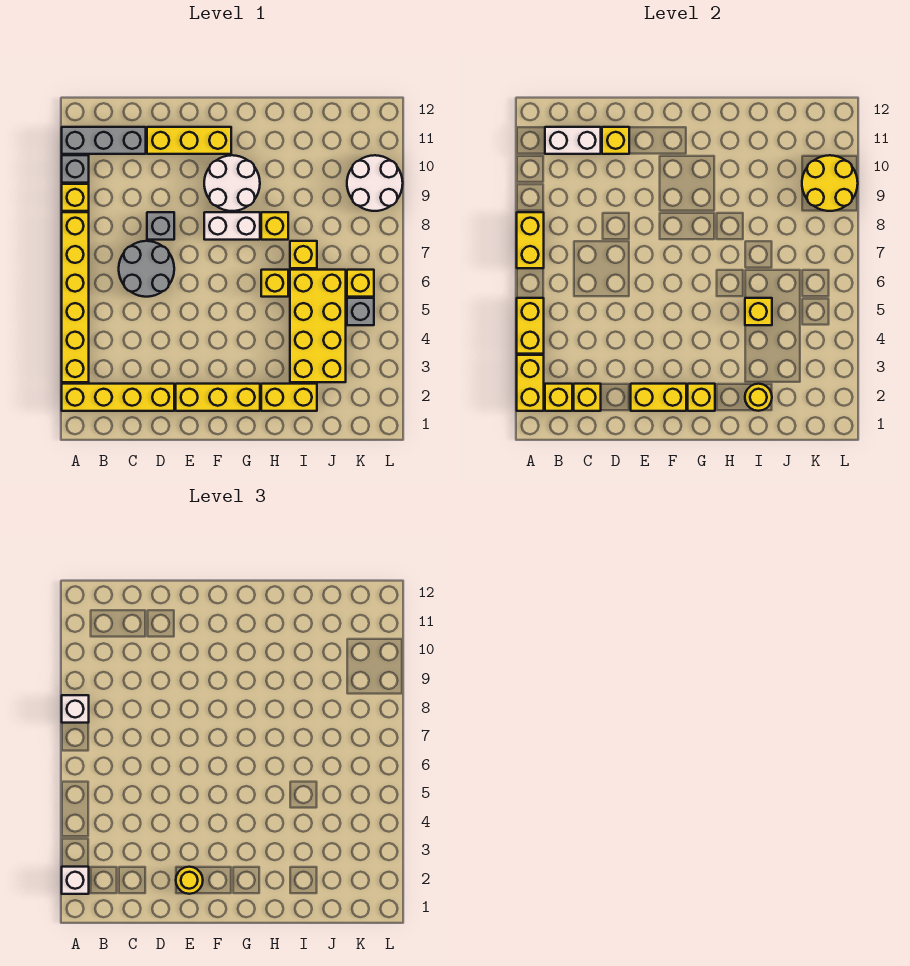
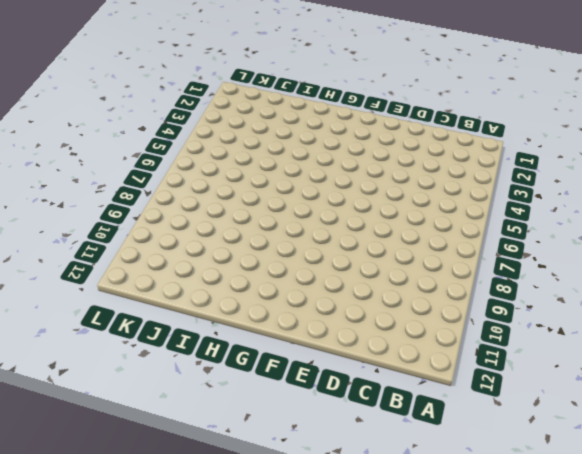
none -> yellow brick A2:D2 level 1
none -> yellow brick A3:A8 level 1
none -> yellow brick A9 level 1
none -> grey brick A10 level 1

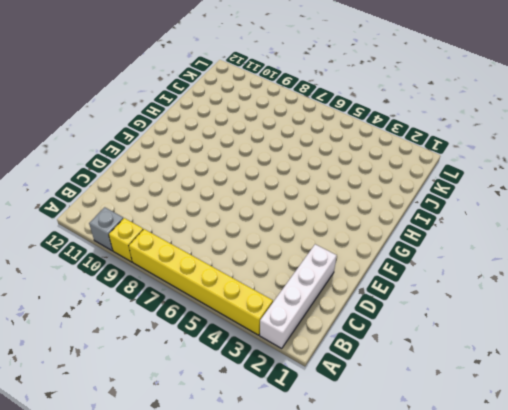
white brick A2:D2 level 1 -> yellow brick A2:D2 level 1
none -> grey brick A11:C11 level 1
none -> grey round brick C6:D7 level 1
none -> grey brick D8 level 1
none -> yellow brick D11:F11 level 1

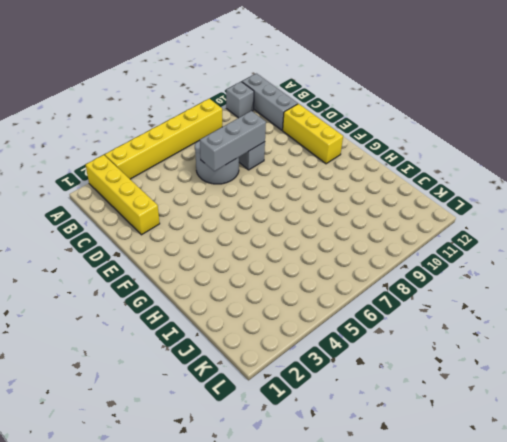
grey brick D6:D8 level 2 -> none
none -> yellow brick A9 level 1
none -> yellow brick E2:G2 level 1
none -> white brick F8:G8 level 1
none -> white round brick F9:G10 level 1

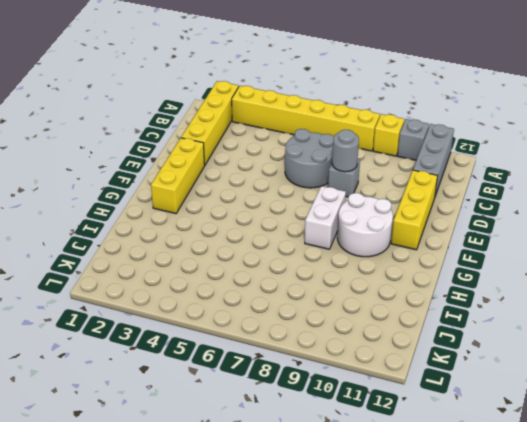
grey round brick D8 level 2 -> none
none -> yellow brick H2:I2 level 1
none -> yellow brick H6 level 1
none -> yellow brick H8 level 1
none -> yellow brick I3:J6 level 1

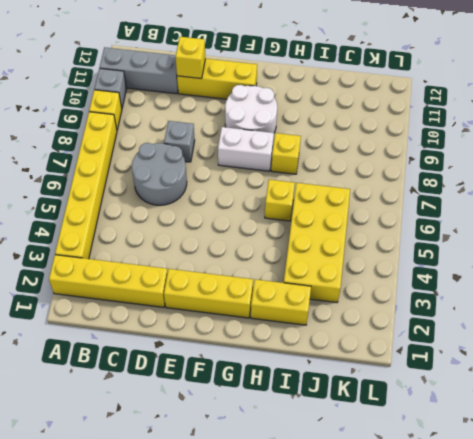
none -> yellow brick I7 level 1
none -> grey brick K5 level 1
none -> yellow brick K6 level 1
none -> white round brick K9:L10 level 1

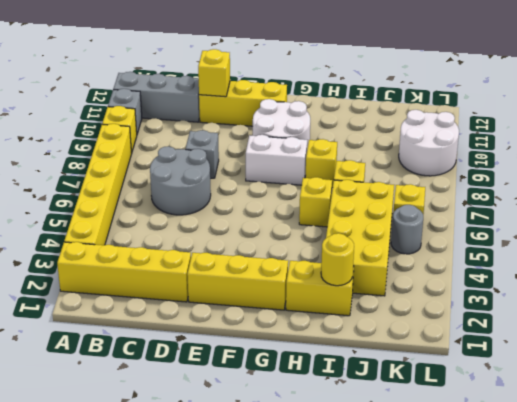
grey round brick K5 level 1 -> grey brick K5 level 1
none -> yellow brick A2:A3 level 2
none -> yellow brick A4:A5 level 2
none -> yellow brick A7:A8 level 2
none -> yellow brick B2 level 2

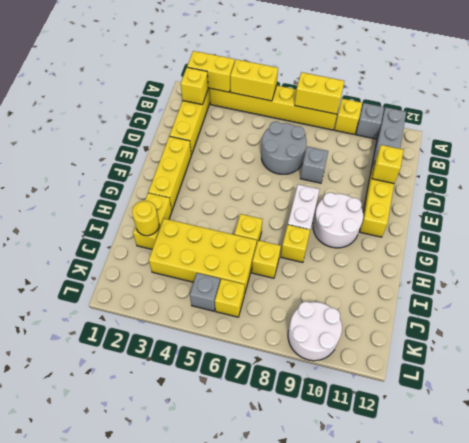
none -> white brick B11:C11 level 2
none -> yellow brick C2 level 2
none -> yellow brick E2:F2 level 2
none -> yellow brick G2 level 2

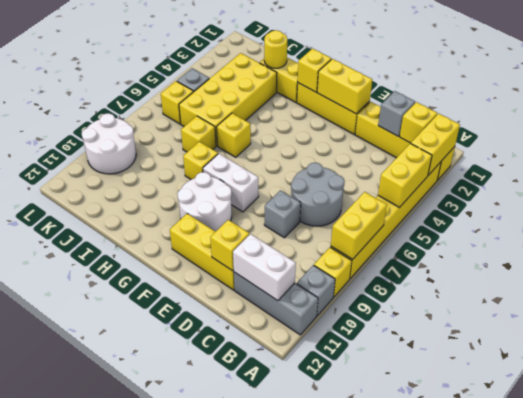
grey brick C2 level 2 -> yellow brick C2 level 2
none -> yellow brick I5 level 2
none -> yellow round brick K9:L10 level 2
none -> white brick A2 level 3
none -> white brick A8 level 3

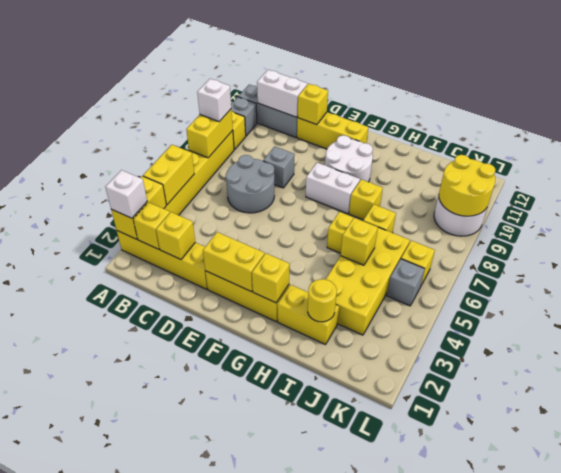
none -> yellow round brick E2 level 3

